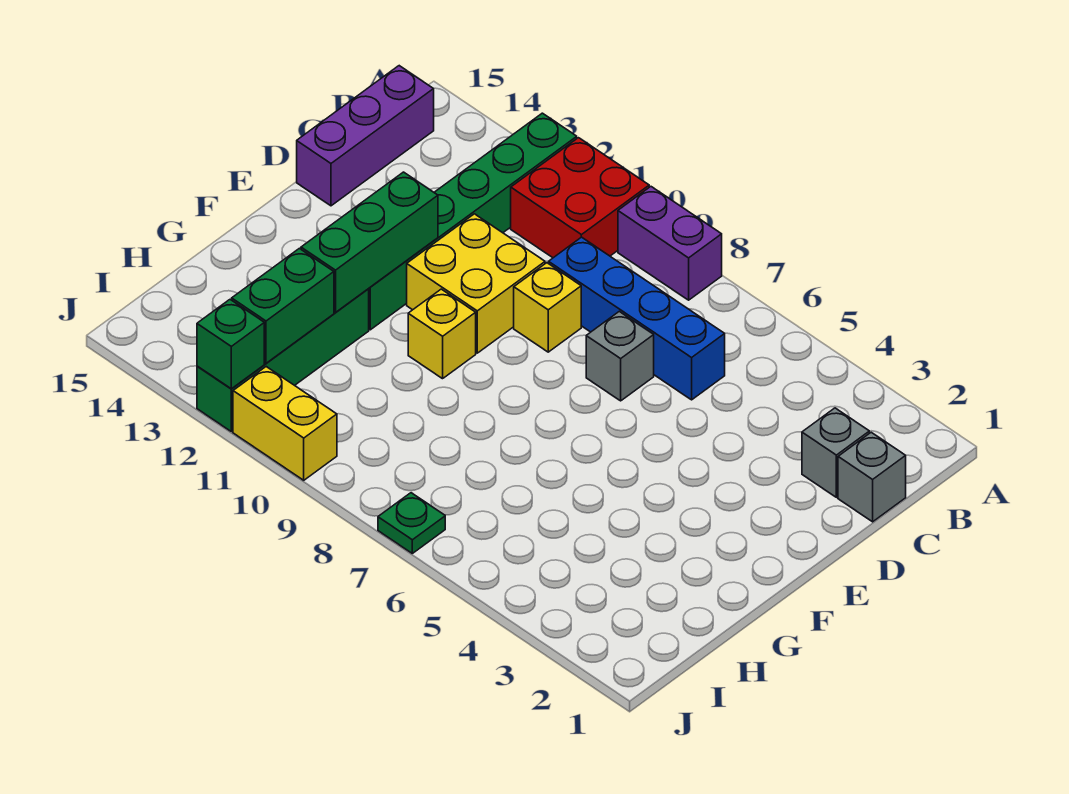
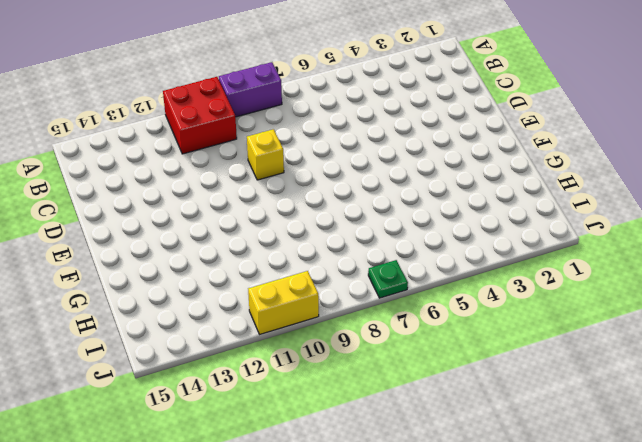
none -> green brick A12:F12 level 1
none -> purple brick B15:D15 level 1
none -> grey brick C1 level 1

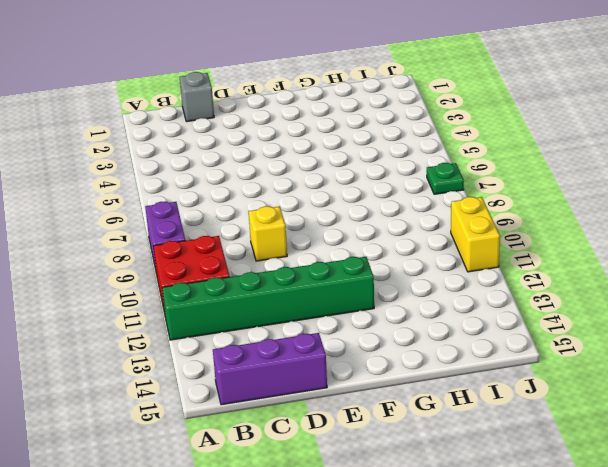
none -> grey brick C2 level 1
none -> blue brick C6:C9 level 1
none -> grey brick D7 level 1

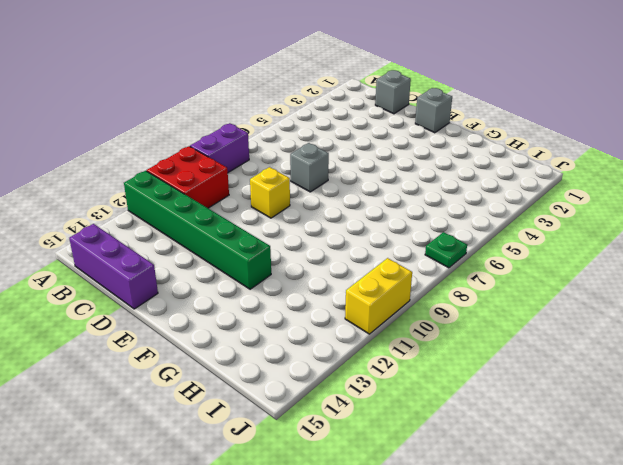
grey brick E1 level 1 -> grey brick C2 level 1
none -> blue brick C6:C9 level 1
none -> yellow brick D10:E11 level 1
none -> yellow brick F10 level 1

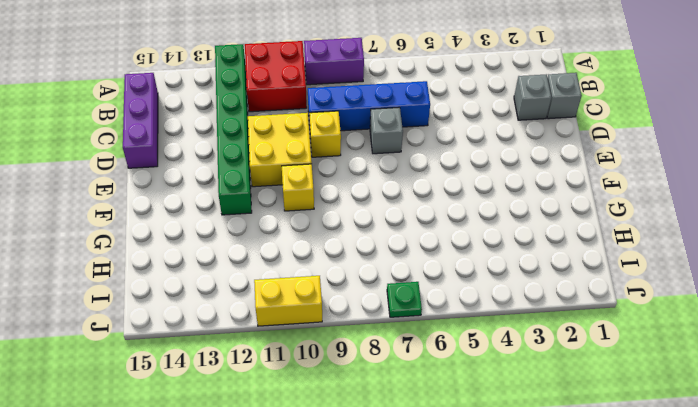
none -> green brick G12:J12 level 1
none -> green brick E12:G12 level 2
none -> green brick H12:I12 level 2

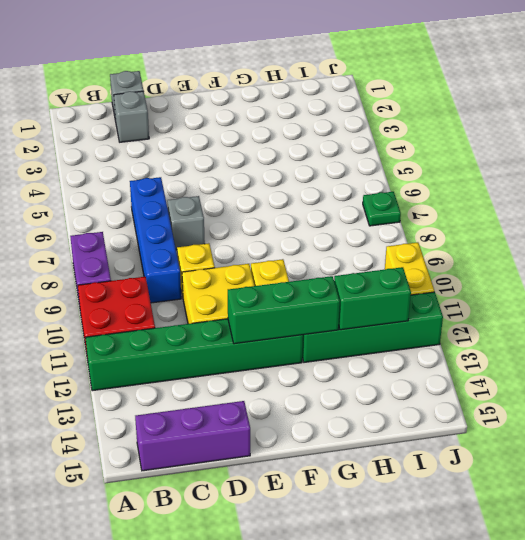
none -> green brick J12 level 2

